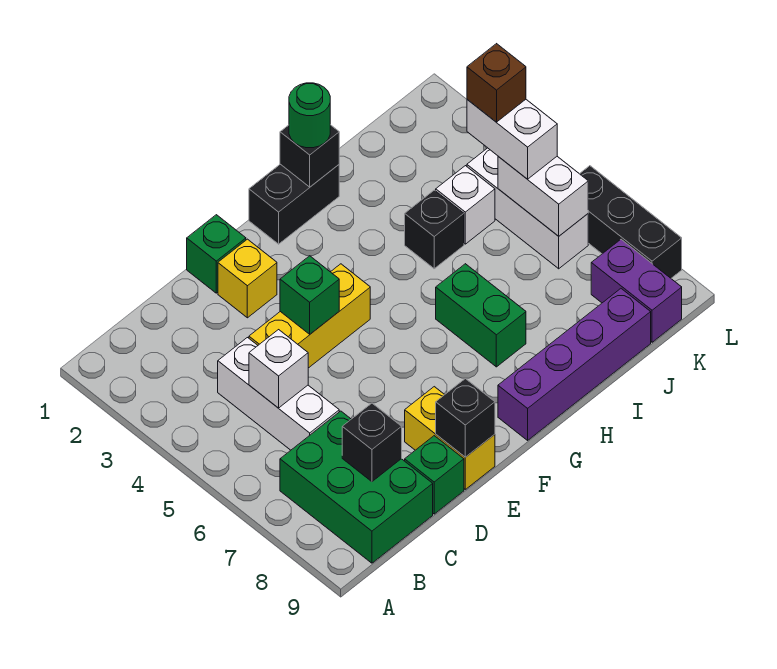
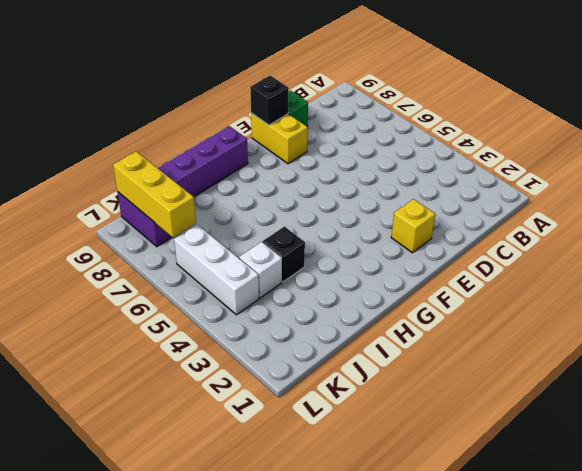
yellow brick K7:K9 level 2 -> yellow brick D4:F4 level 1
none -> green brick B7:C9 level 1
none -> white brick C4:C6 level 1
none -> green brick E1 level 1

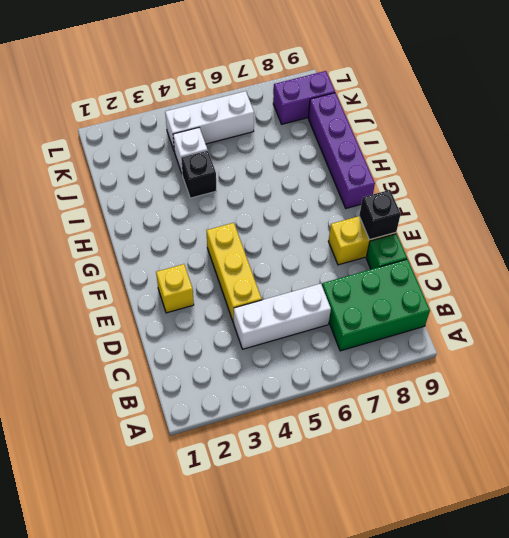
none -> green brick E1 level 1
none -> black brick G1:H1 level 1
none -> green brick H6:H7 level 1

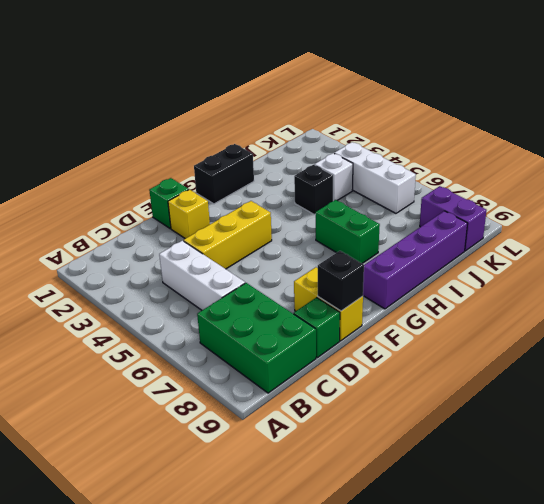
none -> black brick L6:L8 level 1
none -> white brick C5 level 2
none -> black brick C8 level 2

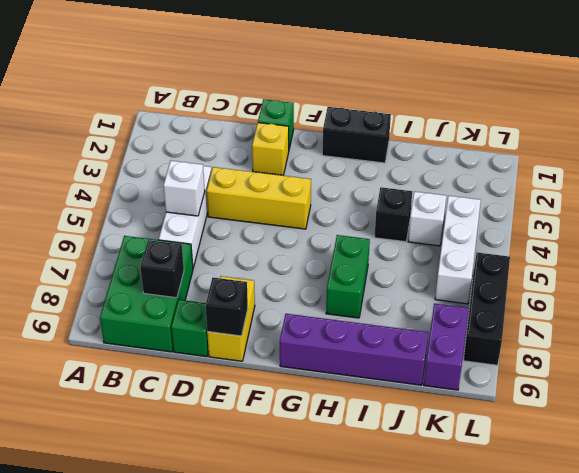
none -> green brick E4 level 2
none -> black brick H1 level 2
none -> white brick K5:K6 level 2

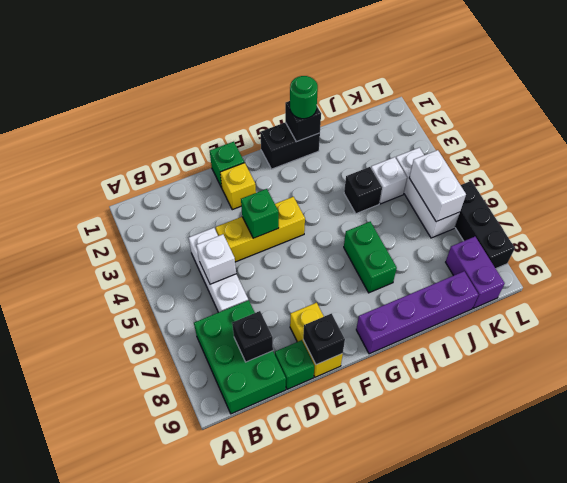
none -> white brick K4:K5 level 3
none -> brown brick K4 level 4

